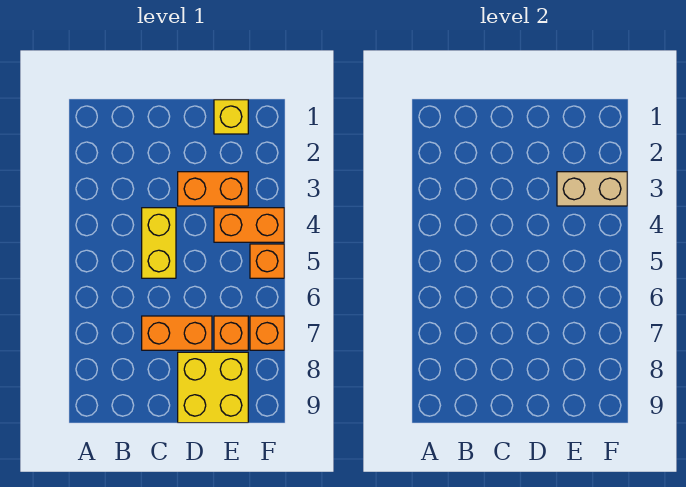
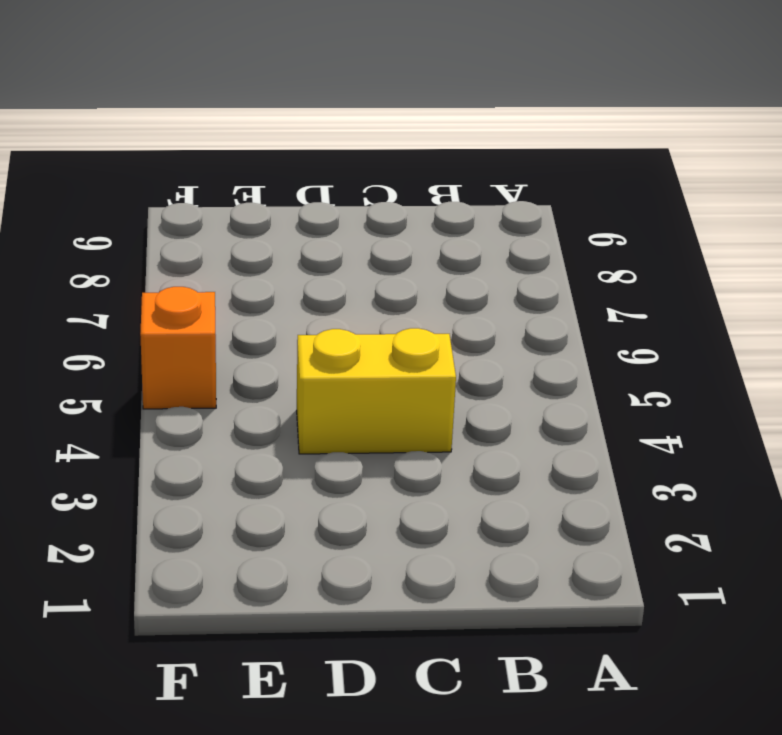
yellow brick C4:D4 level 1 -> yellow brick C4:C5 level 1
none -> orange brick C7:D7 level 1
none -> orange brick D3:E3 level 1

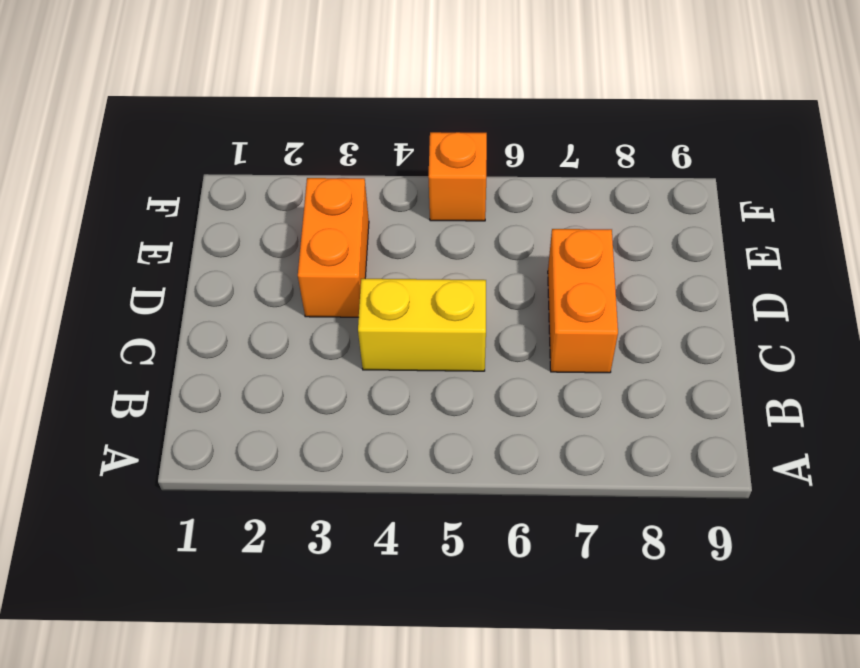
none -> yellow brick D8:E9 level 1
none -> yellow brick E1 level 1

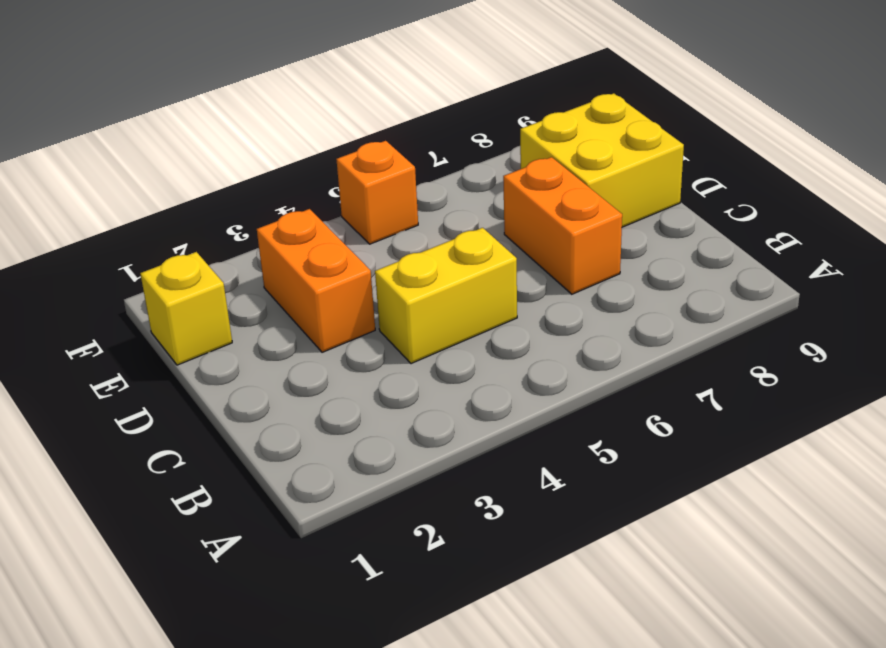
none -> orange brick E4:F4 level 1
none -> orange brick E7 level 1

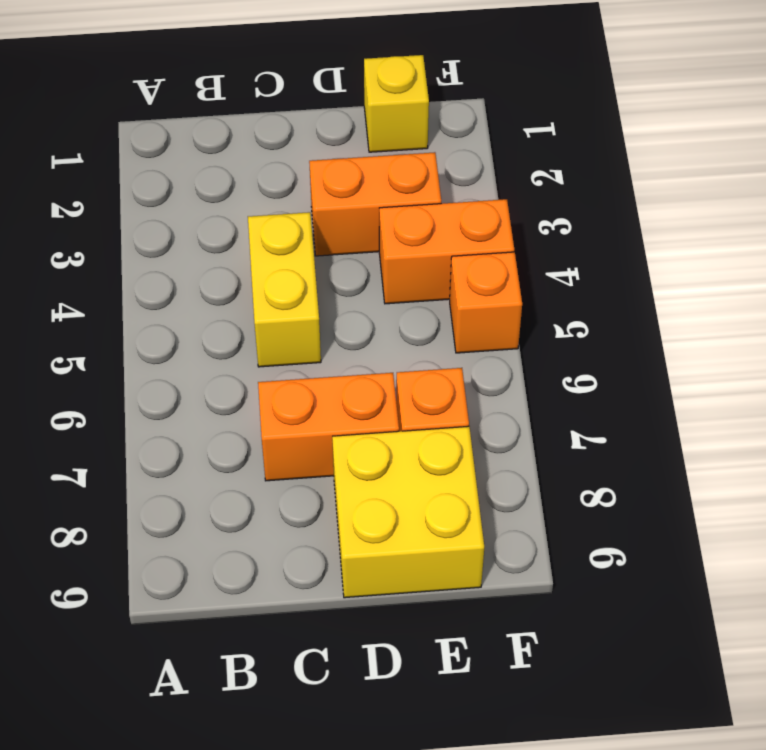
none -> orange brick F7 level 1
none -> tan brick E3:F3 level 2

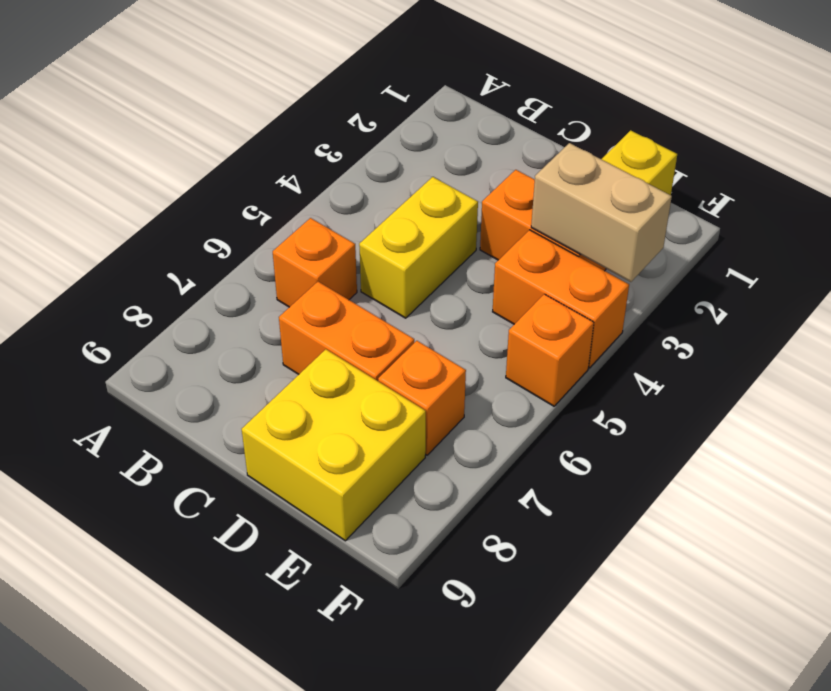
orange brick B6 level 1 -> orange brick F7 level 1

